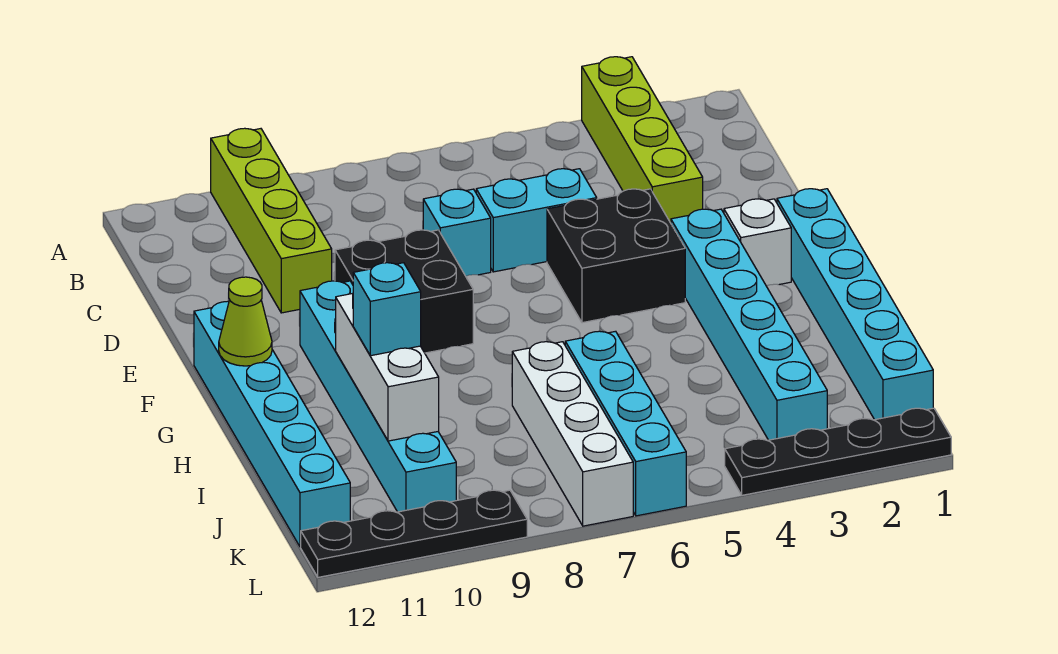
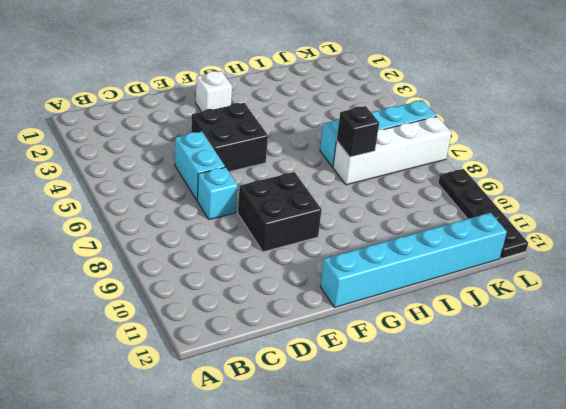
black brick I7 level 2 -> none
none -> lime brick A3:D3 level 1
none -> lime brick A10:D10 level 1
none -> cyan brick F1:K1 level 1

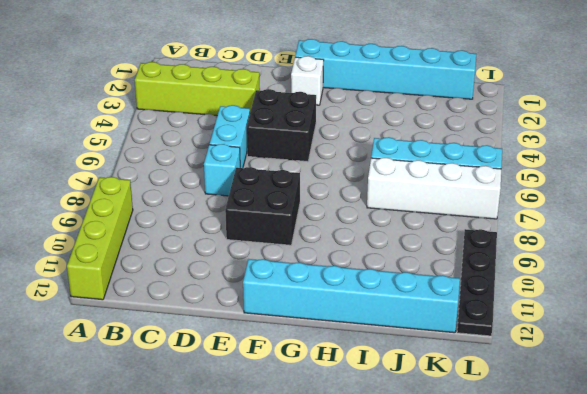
lime brick A9:A12 level 1 -> lime brick A10:D10 level 1
none -> cyan brick F3:K3 level 1
none -> cyan brick F10:K10 level 1
none -> black plate L1:L4 level 1

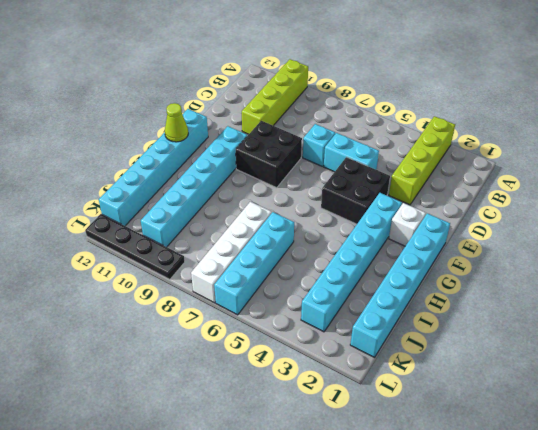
none -> black plate L1:L4 level 1
none -> white brick H10:J10 level 2
none -> cyan brick I10 level 3

